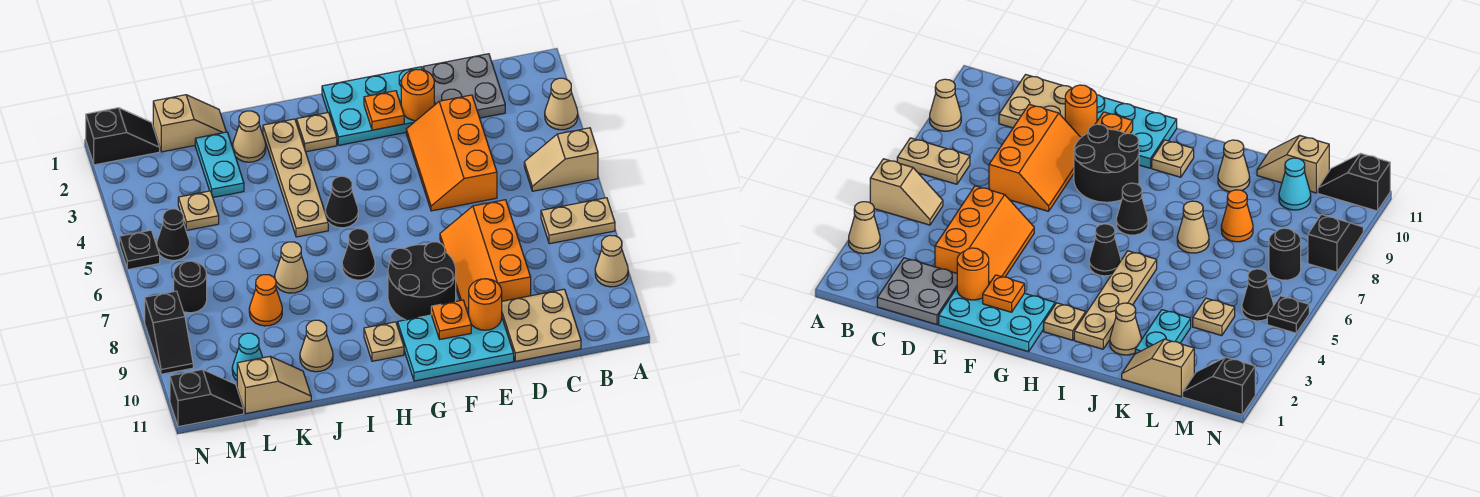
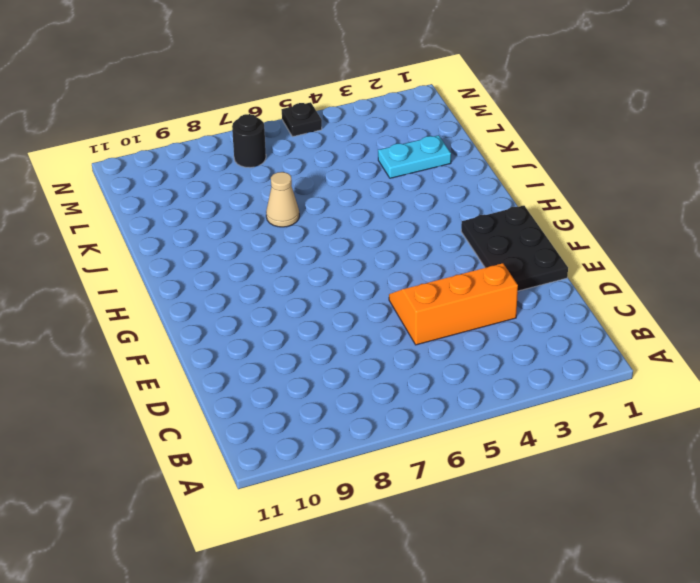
black plate E1:G2 level 1 -> cyan plate E1:G2 level 1
none -> tan cone A3 level 1
none -> tan slope A5:B5 level 1 top A
none -> tan plate A7:B7 level 1
none -> tan cone A9 level 1

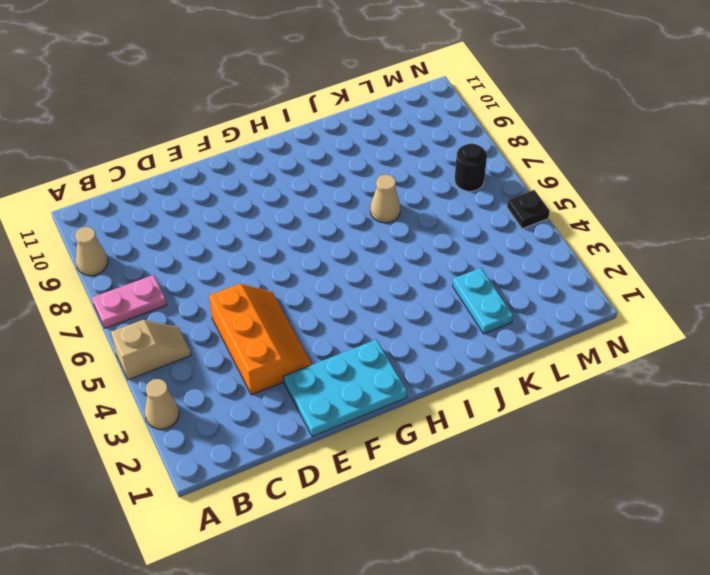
pink plate A7:B7 level 1 -> tan plate A7:B7 level 1
none -> grey plate C1:D2 level 1
none -> tan plate C10:D11 level 1
none -> orange slope D7:E9 level 1 top D
none -> cyan plate E10:G11 level 1

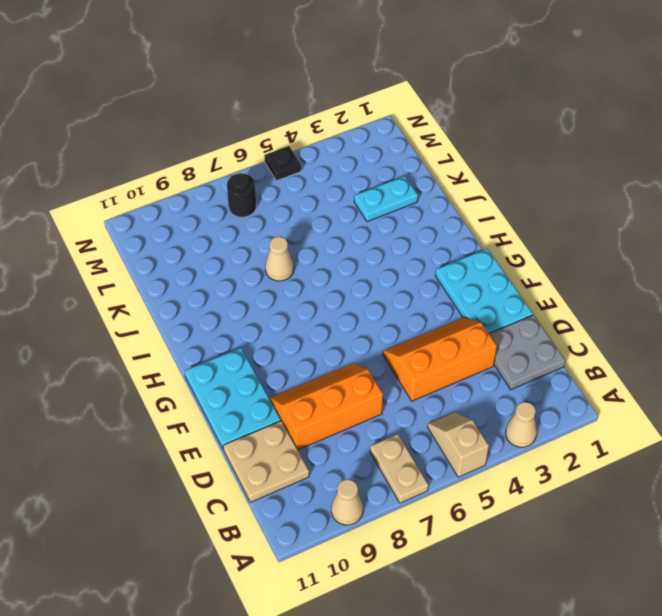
none -> black round brick F8:G9 level 1
none -> tan plate H2 level 1
none -> black cone H5 level 1
none -> black cone H7 level 1

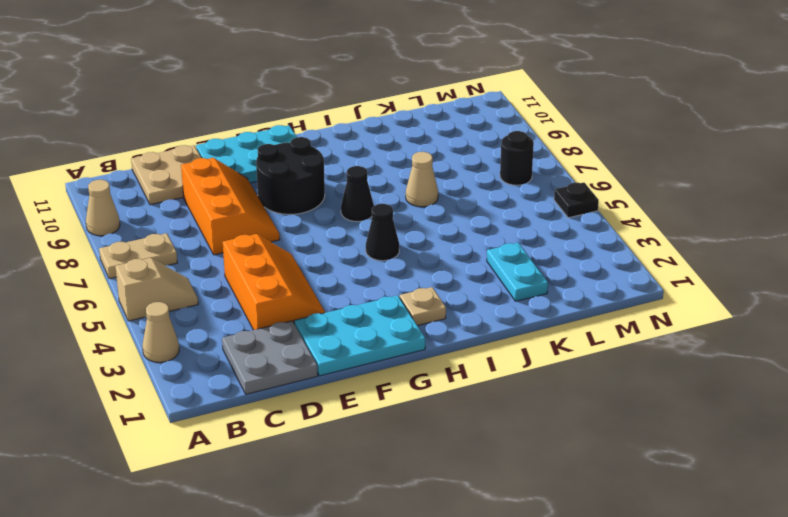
none -> tan plate H10 level 1
none -> tan plate I2:I5 level 1
none -> tan cone J2 level 1
none -> tan cone J10 level 1

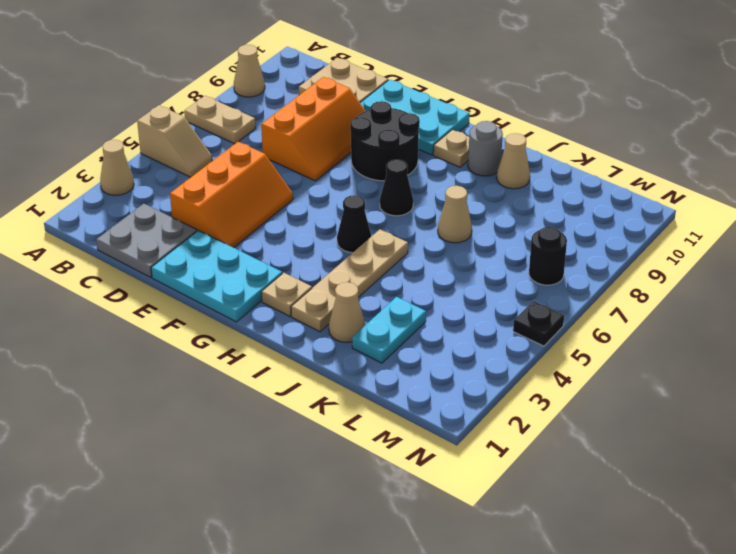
grey round brick I10 level 1 -> none
none -> tan slope K1:L1 level 1 top L
none -> orange cone K8 level 1
none -> tan slope K11:L11 level 1 top L
none -> tan plate L4 level 1

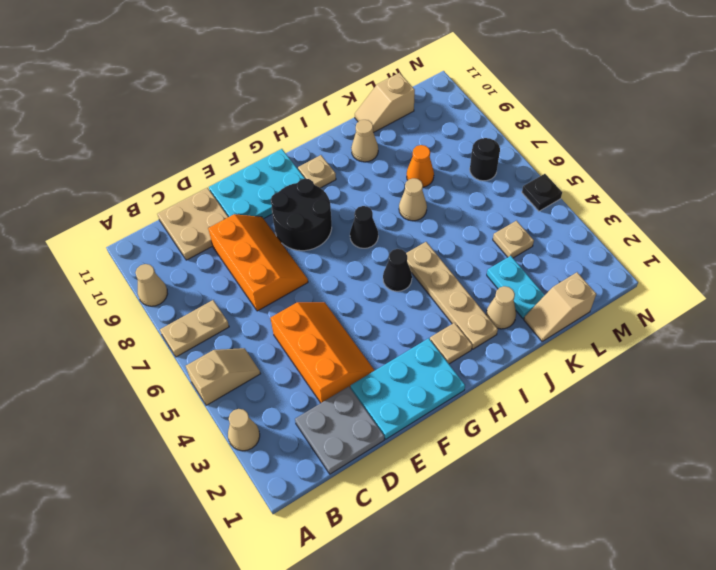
none -> cyan cone L10 level 1
none -> black slope M1:N1 level 1 top N
none -> black cone M5 level 1
none -> black slope M11:N11 level 1 top N

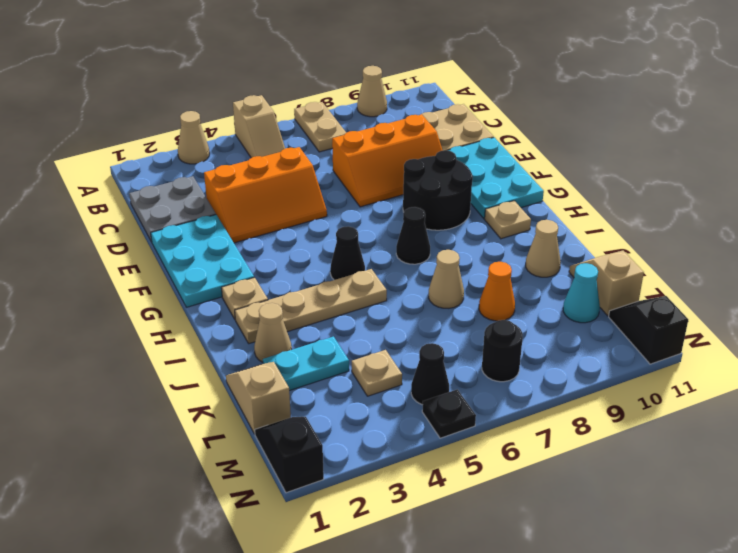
none -> black slope N8:N9 level 1 top 8
none -> orange round brick E2 level 2
none -> orange round brick E10 level 2
none -> orange plate F2 level 2

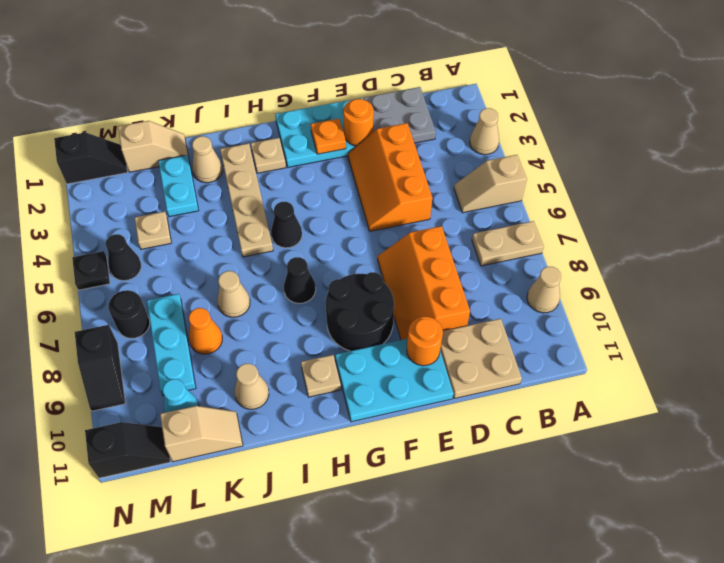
cyan plate L7:L9 level 1 -> none
none -> orange plate F10 level 2

